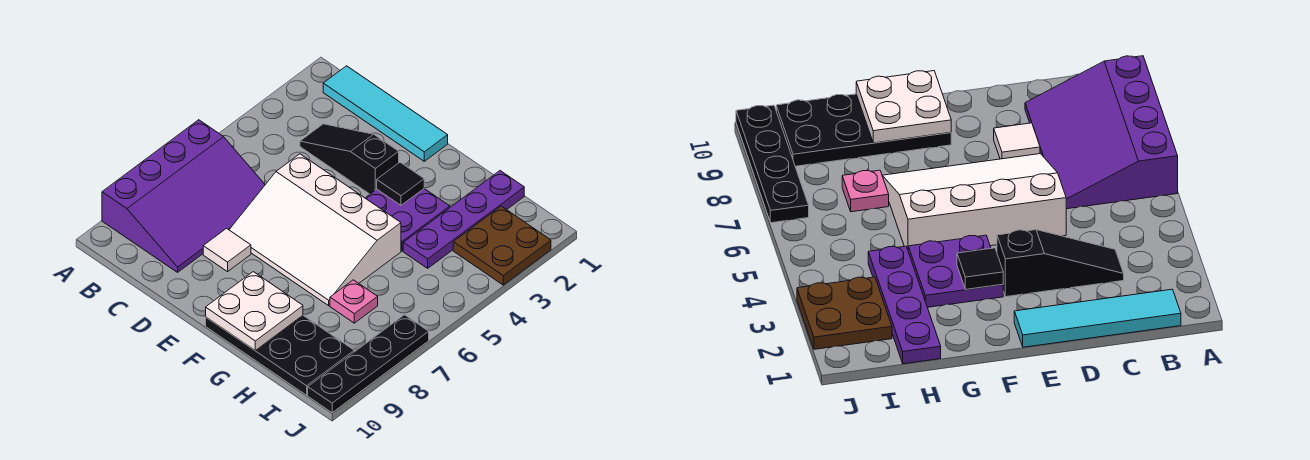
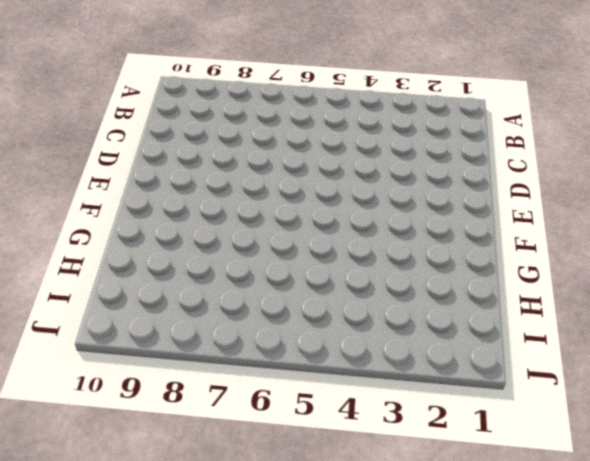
none -> purple slope A6:C9 level 1 top A
none -> cyan tile B1:E1 level 1
none -> black slope C3:E3 level 1 top E

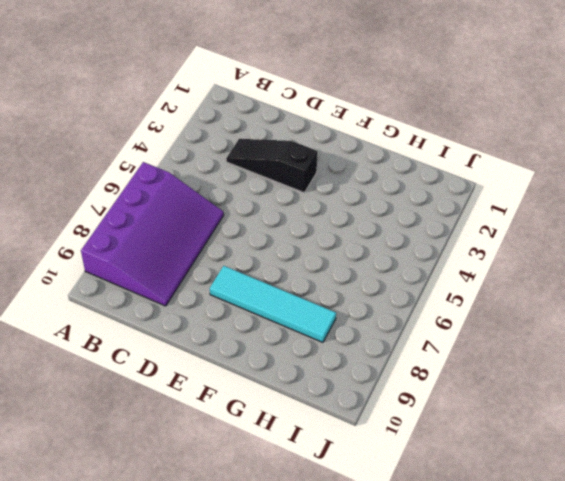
cyan tile E8:H8 level 1 -> cyan tile B1:E1 level 1
none -> white slope D5:G7 level 1 top 5
none -> white tile D8 level 1
none -> purple plate F3:G4 level 1

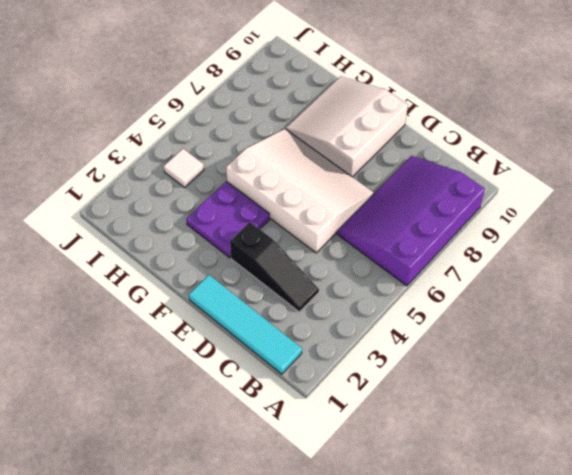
white slope E8:G10 level 1 top E -> black plate F9:I10 level 1
white tile I4 level 1 -> white tile D8 level 1
none -> purple plate H1:H4 level 1
none -> pink plate H7 level 1
none -> brown plate I2:J3 level 1

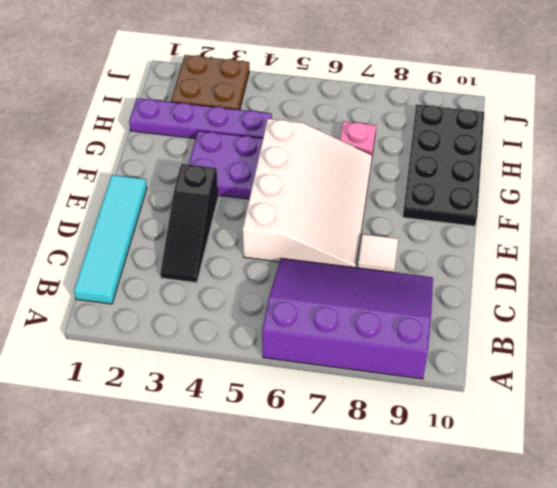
none -> black plate J7:J10 level 1
none -> black tile F3 level 2
none -> white plate F9:G10 level 2

